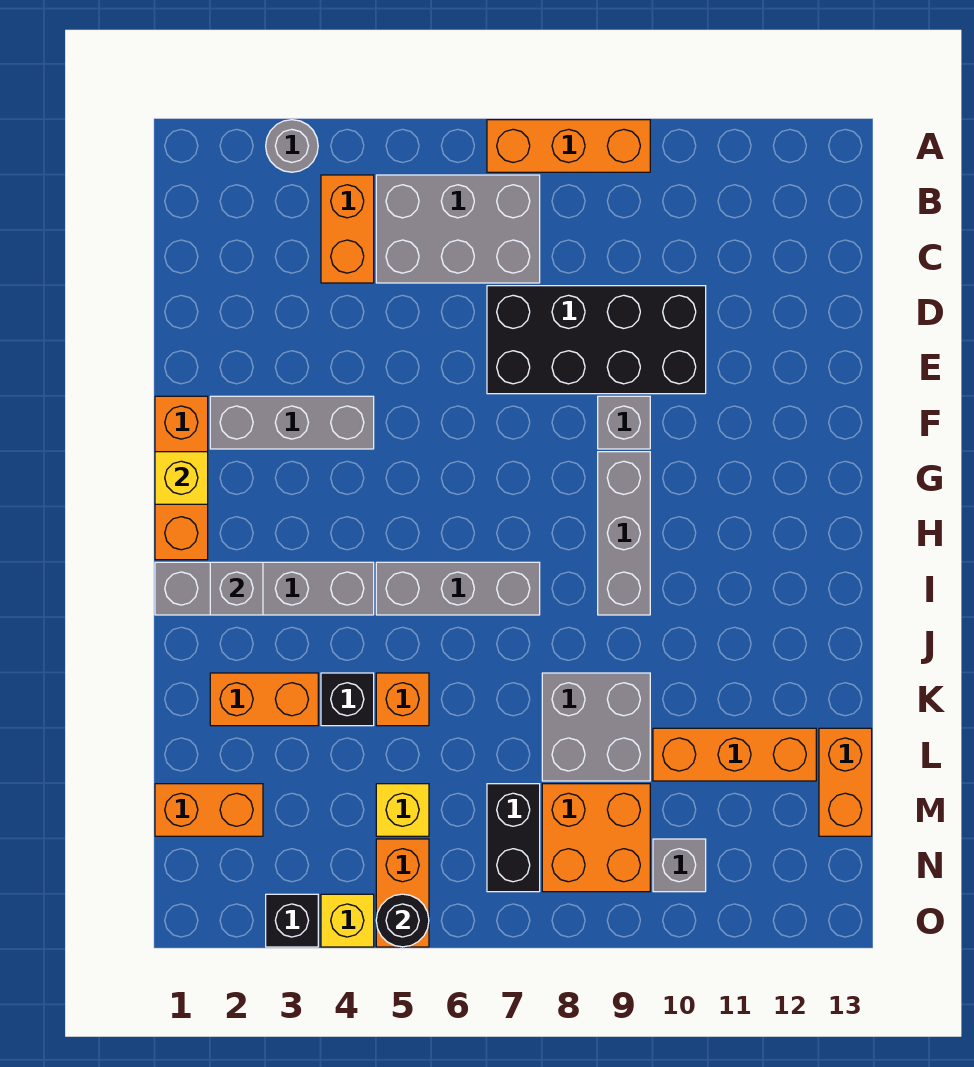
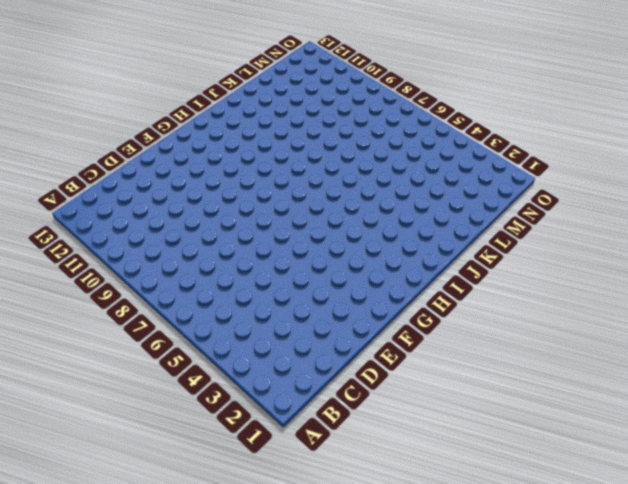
none -> grey round brick A3 level 1
none -> orange brick A7:A9 level 1
none -> orange brick B4:C4 level 1

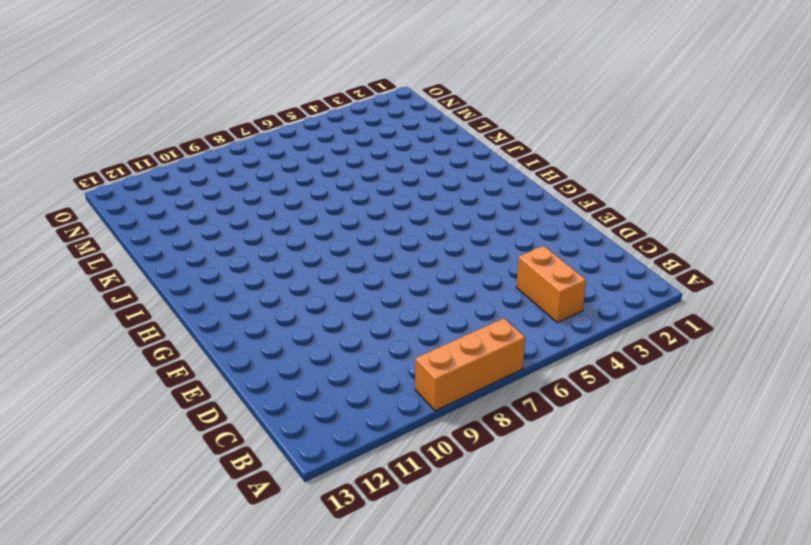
none -> grey round brick A3 level 1
none -> grey brick B5:C7 level 1
none -> black brick D7:E10 level 1

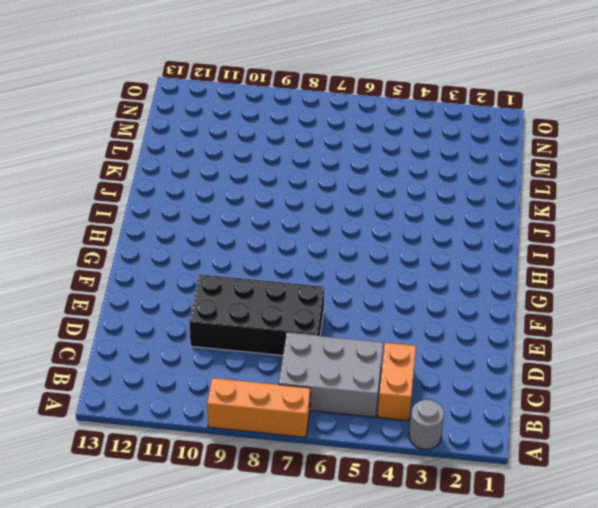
none -> orange brick F1:H1 level 1
none -> grey brick F2:F4 level 1
none -> grey brick F9 level 1

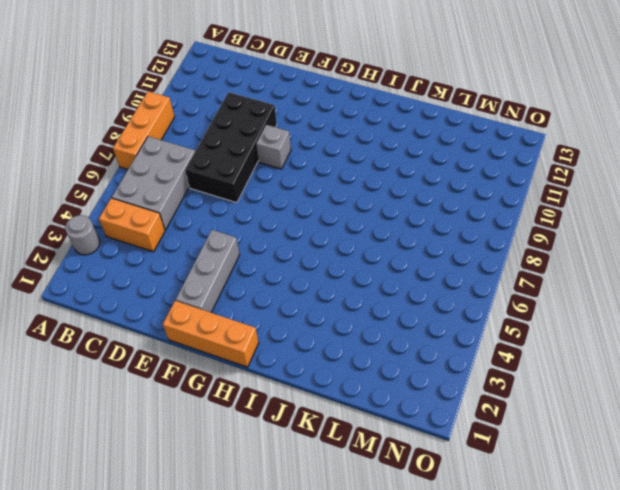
none -> grey brick G9:I9 level 1
none -> grey brick I1:I4 level 1
none -> grey brick I5:I7 level 1

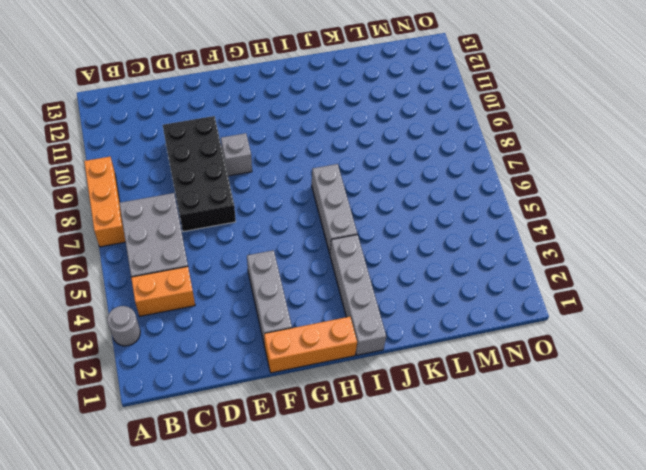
none -> grey brick G9:I9 level 1
none -> orange brick K2:K3 level 1
none -> black brick K4 level 1

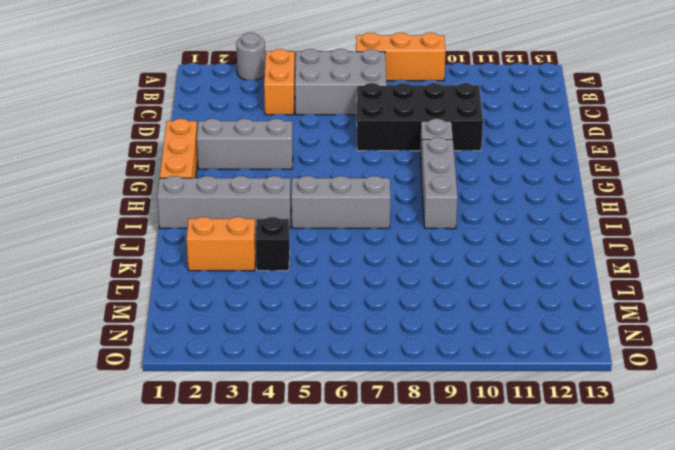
none -> orange brick K5 level 1
none -> grey brick K8:L9 level 1
none -> orange brick L10:L12 level 1

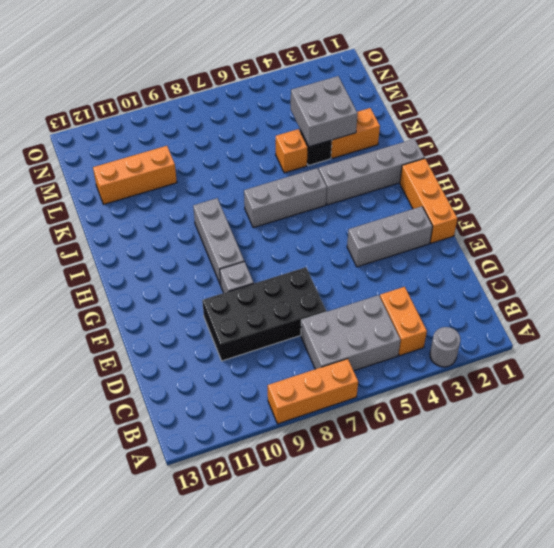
grey brick K3:L4 level 2 -> grey brick K8:L9 level 1
none -> orange brick L13:M13 level 1
none -> orange brick M1:M2 level 1
none -> yellow brick M5 level 1

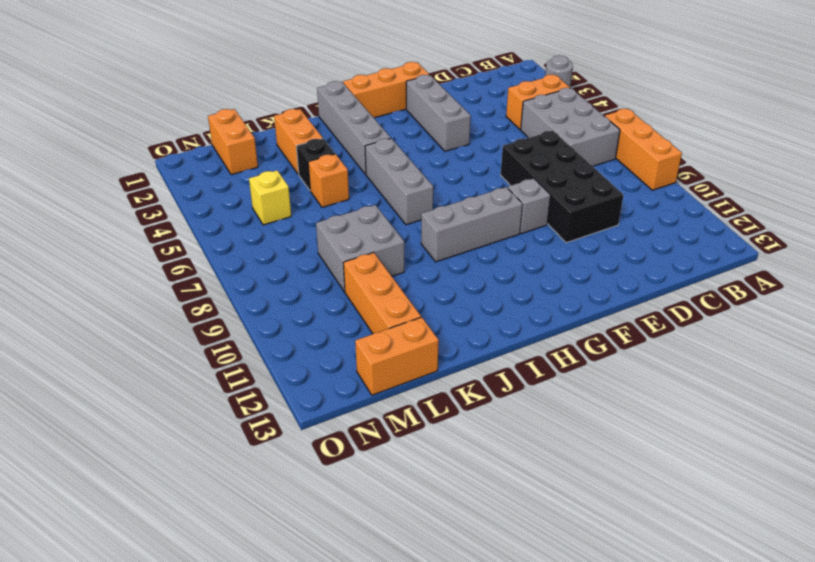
none -> black brick M7:N7 level 1
none -> orange brick M8:N9 level 1
none -> orange brick N5:O5 level 1

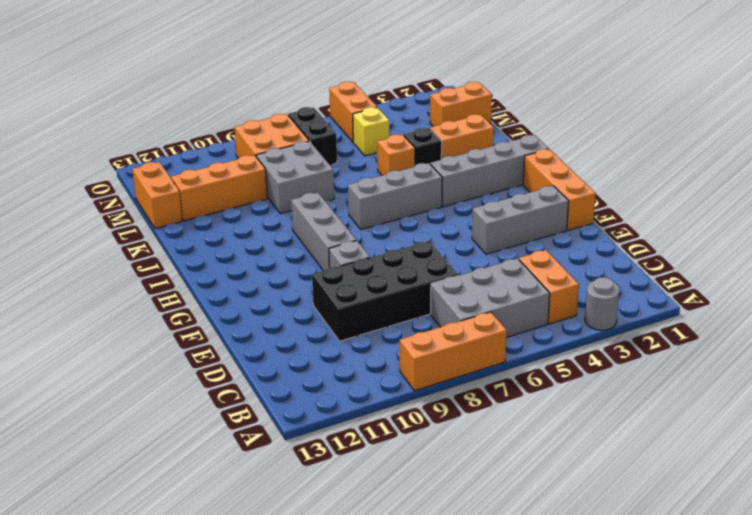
none -> grey brick N10 level 1
none -> black brick O3 level 1
none -> yellow brick O4 level 1

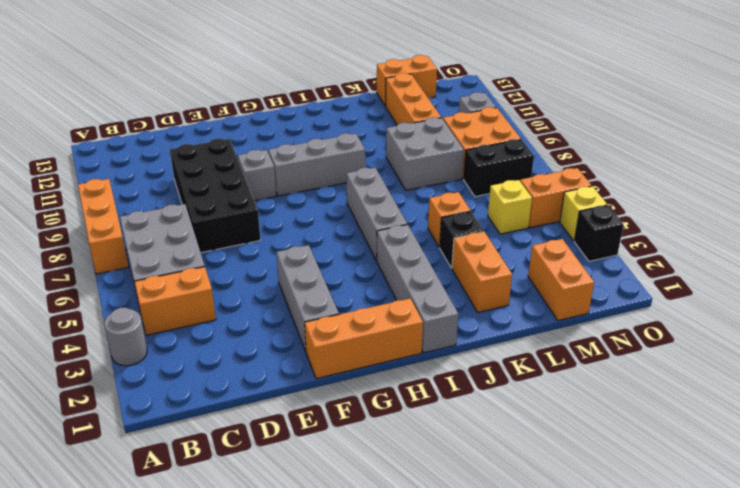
none -> yellow brick G1 level 2
none -> grey brick I2 level 2
none -> black round brick O5 level 2

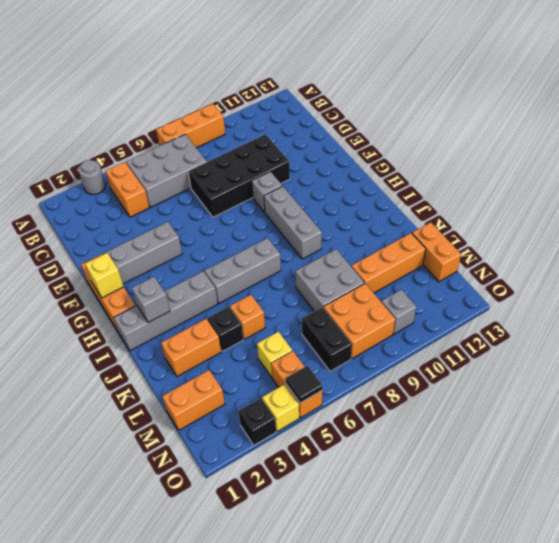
black tile O5 level 2 -> black round brick O5 level 2

